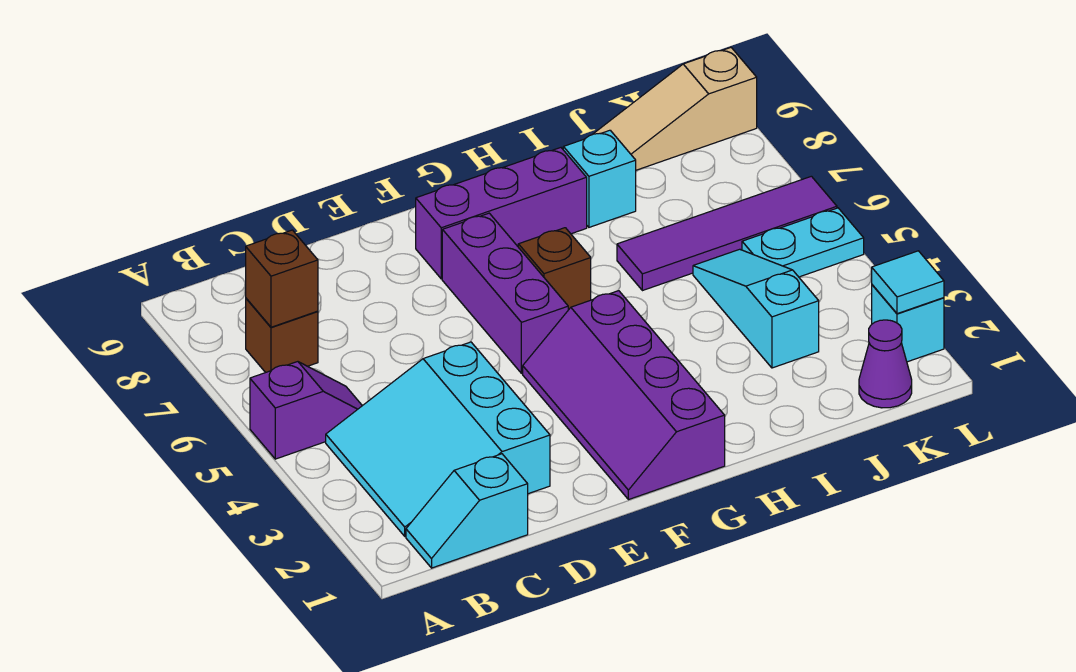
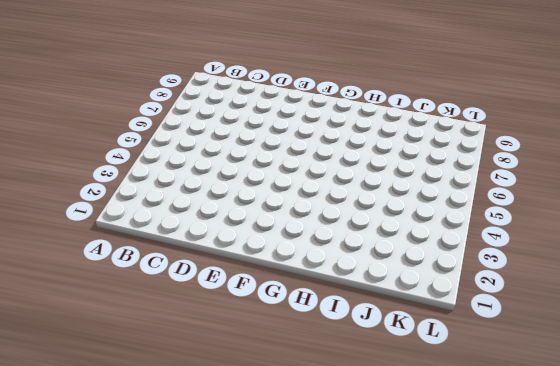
none -> purple slope A5:B5 level 1 top A
none -> cyan slope B1:C1 level 1 top C
none -> cyan slope B2:D4 level 1 top D

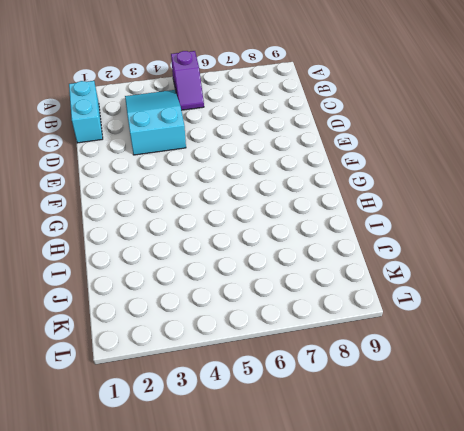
cyan brick B1:C1 level 1 -> cyan slope B1:C1 level 1 top C
cyan slope B3:D4 level 1 top D -> cyan slope B2:D4 level 1 top D
none -> brown brick B7 level 1
none -> purple slope F1:G4 level 1 top G
none -> purple brick F5:F7 level 1

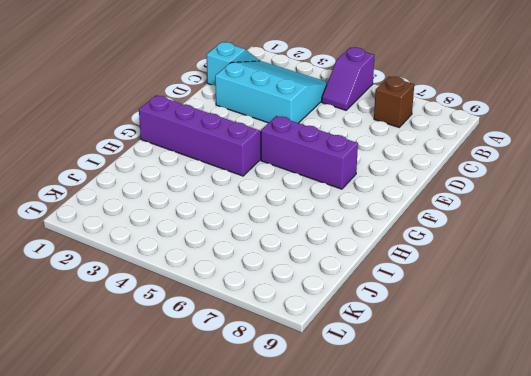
none -> purple brick F8:H8 level 1
none -> brown brick G6 level 1
none -> purple tile I6:L6 level 1

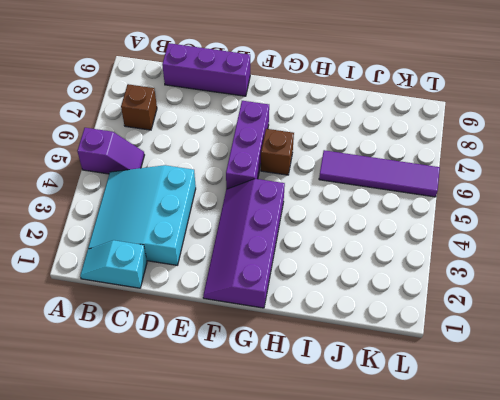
purple brick C9:E9 level 1 -> purple brick F8:H8 level 1
none -> cyan brick I8 level 1
none -> cyan slope J3:J5 level 1 top 3
none -> tan slope J9:L9 level 1 top L

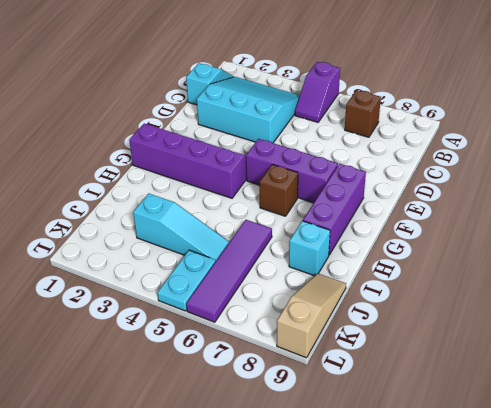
none -> purple cone K1 level 1
none -> cyan brick L2 level 1
none -> brown brick B7 level 2

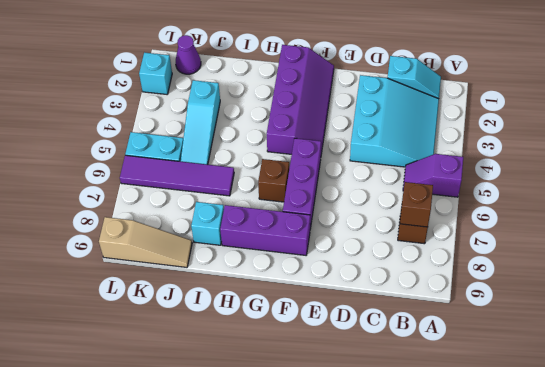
none -> cyan tile L2 level 2

